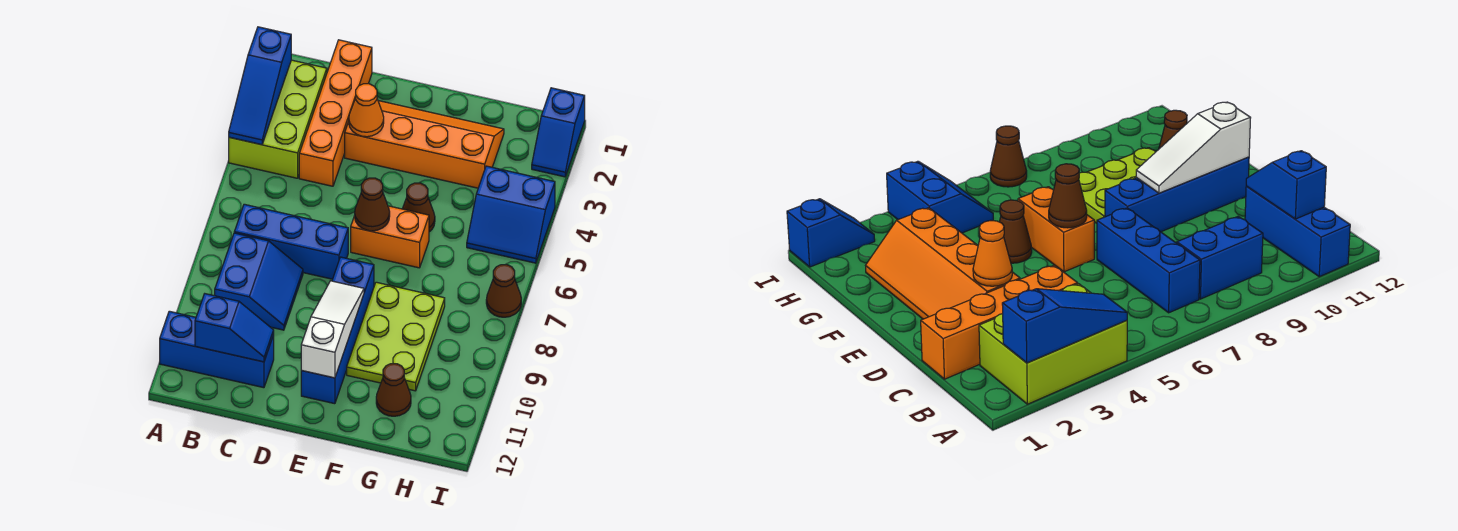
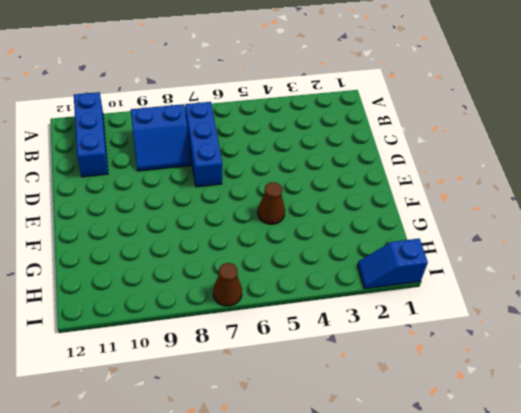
none -> lime brick A2:B4 level 1
none -> orange brick C1:C4 level 1
none -> orange slope D2:G3 level 1 top 3

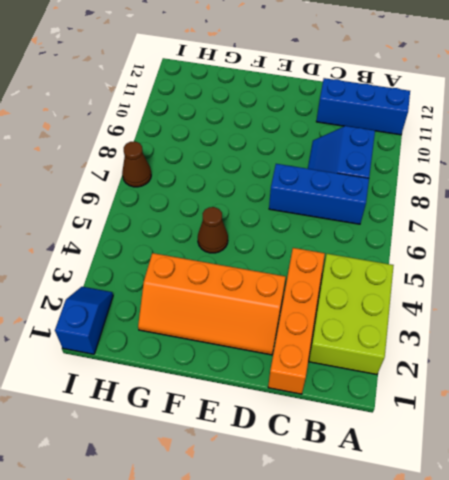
none -> orange brick E6:F6 level 1
none -> blue brick E8:E11 level 1
none -> lime plate F8:G10 level 1

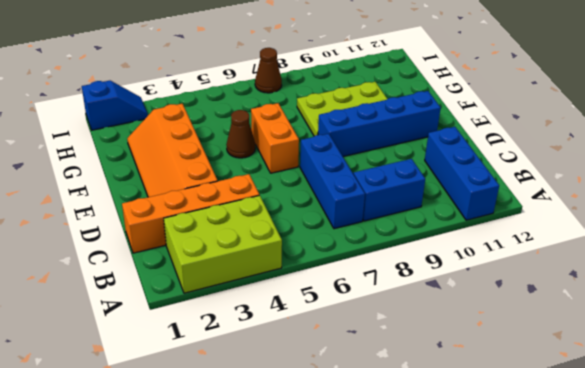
none -> brown cone G11 level 1
none -> blue slope H4:I5 level 1 top 4
none -> blue slope A2:A4 level 2 top 2

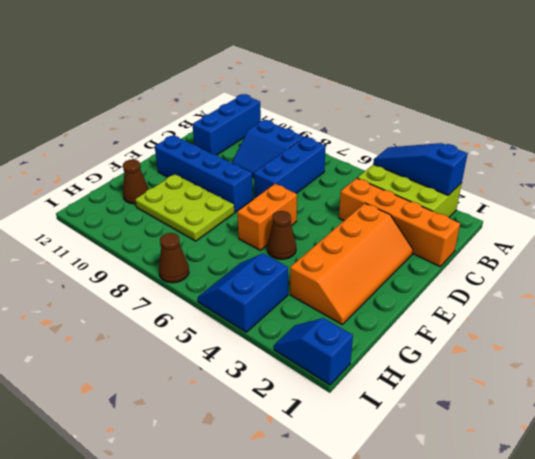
none -> blue slope B11:C11 level 2 top B
none -> orange cone D3 level 2
none -> brown cone E6 level 2

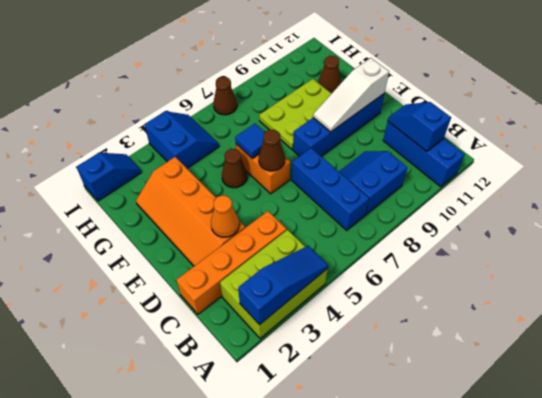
blue tile F6 level 2 -> none

